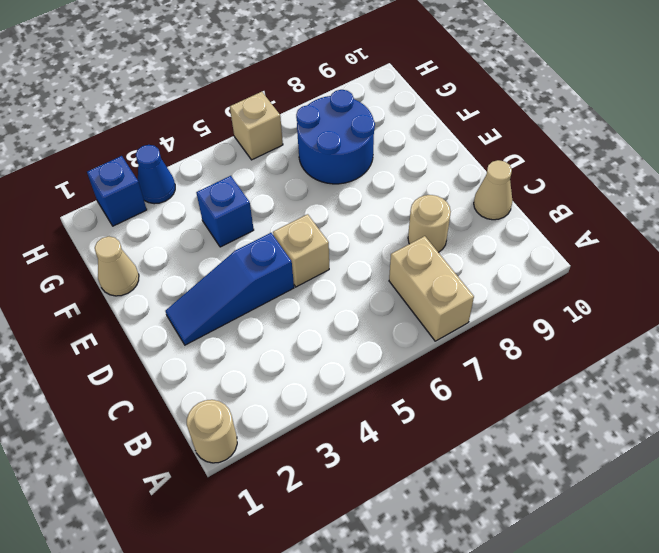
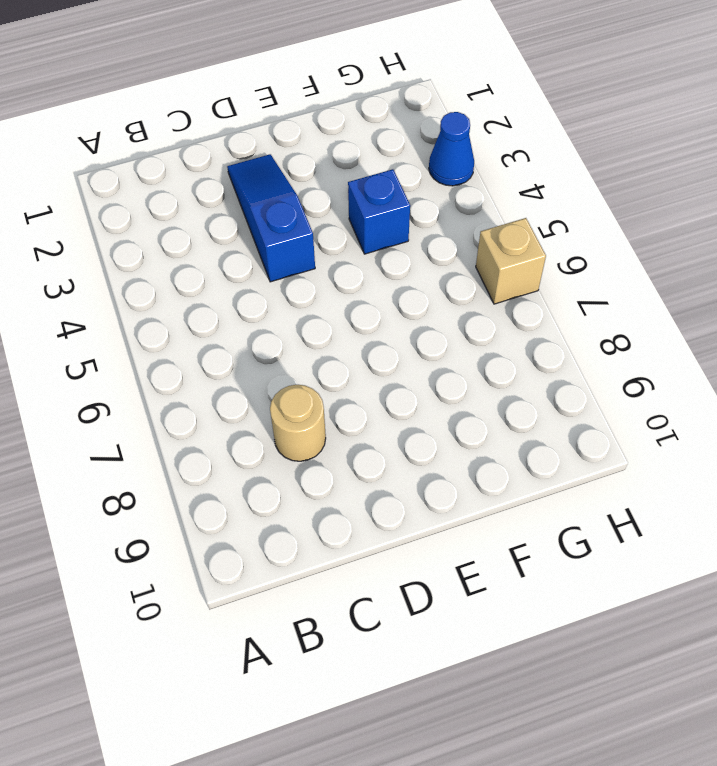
none -> tan round brick A1 level 1
none -> tan brick A7:B7 level 1
none -> tan cone C10 level 1

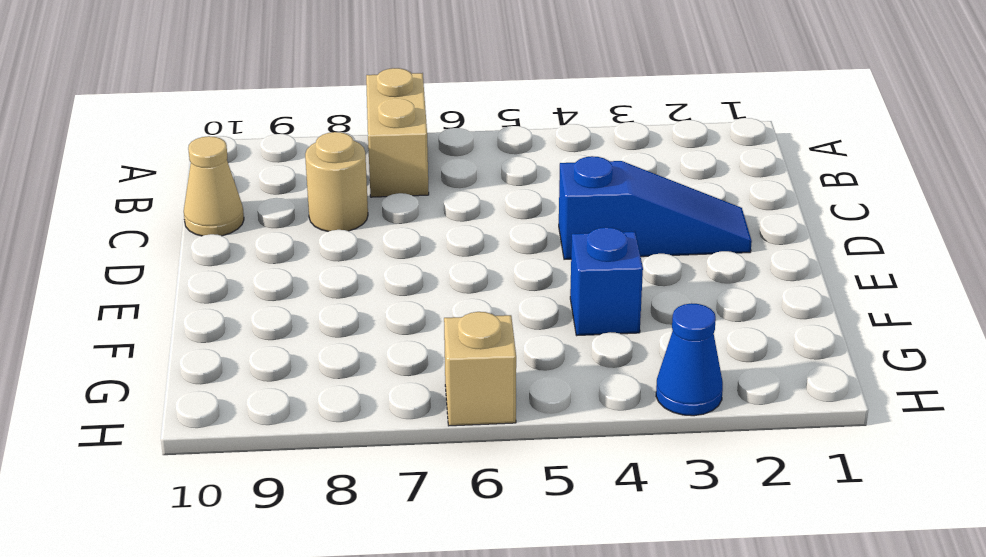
none -> tan round brick A1 level 1
none -> tan brick D5 level 1
none -> tan cone F1 level 1

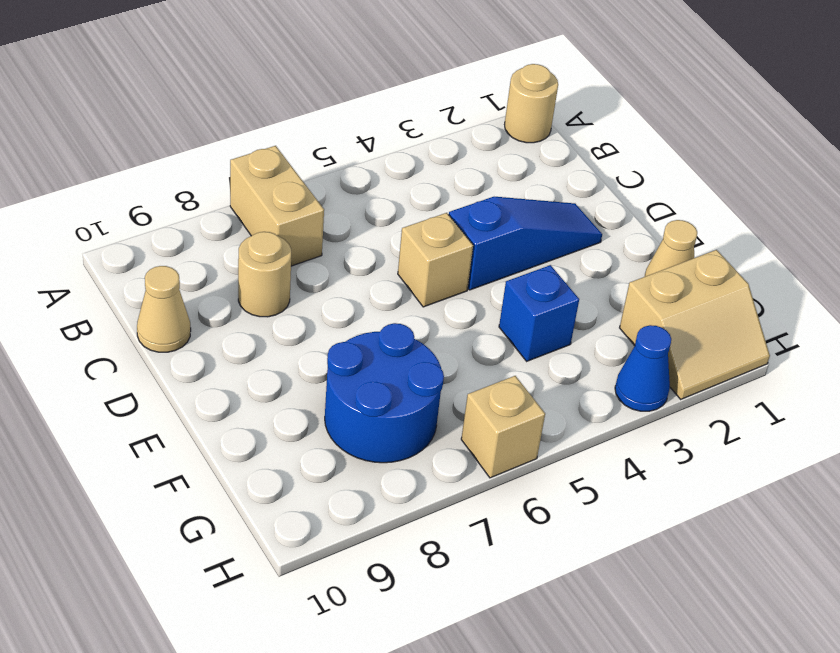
tan slope G1:H2 level 1 top G -> blue brick H2 level 1

